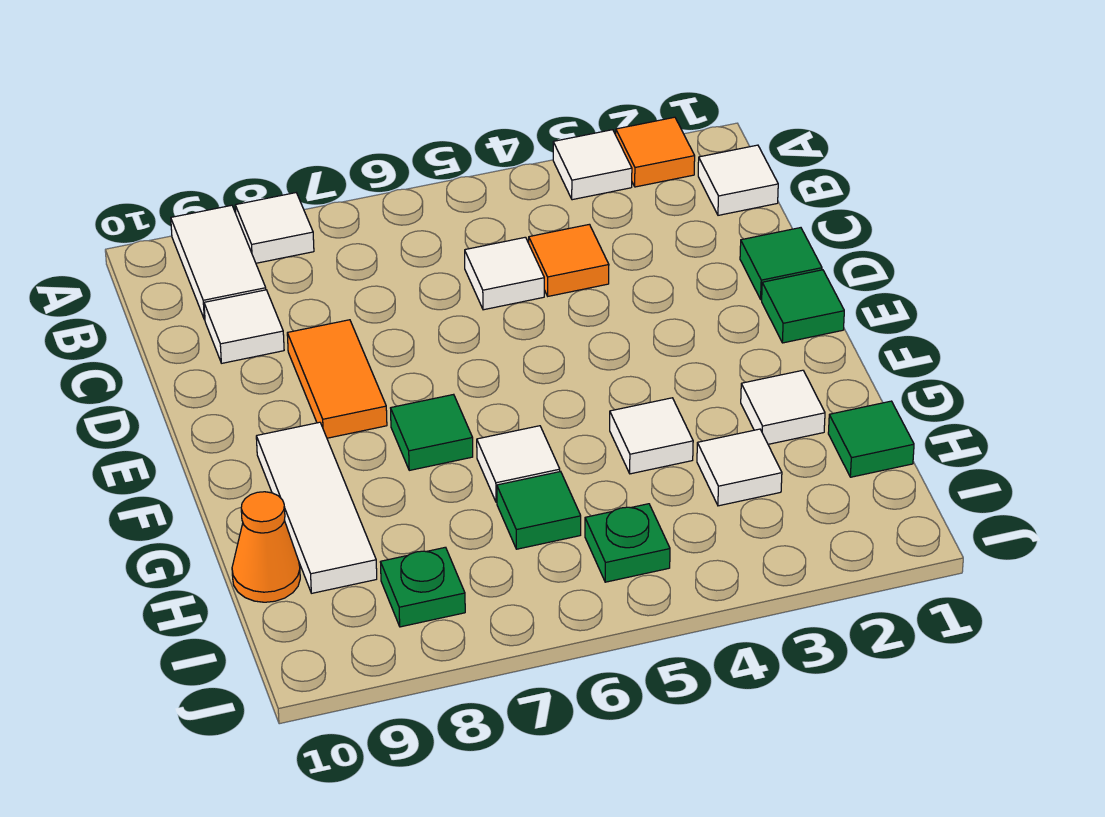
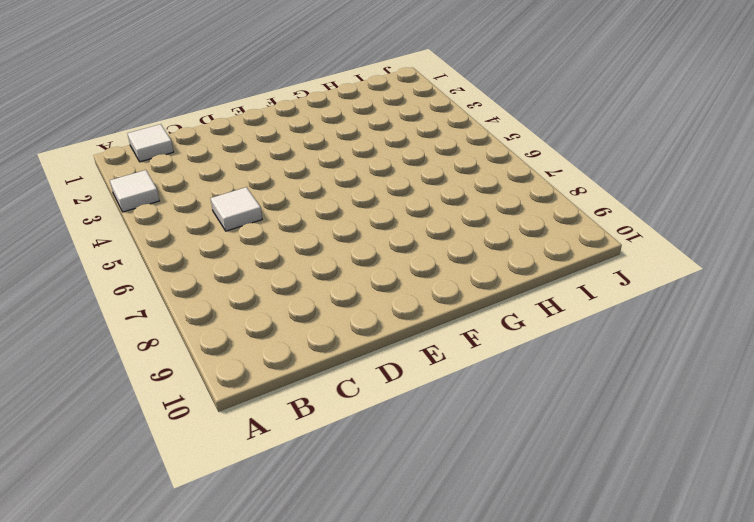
none -> orange tile A2 level 1
none -> white tile A8 level 1
none -> white tile A9:B9 level 1

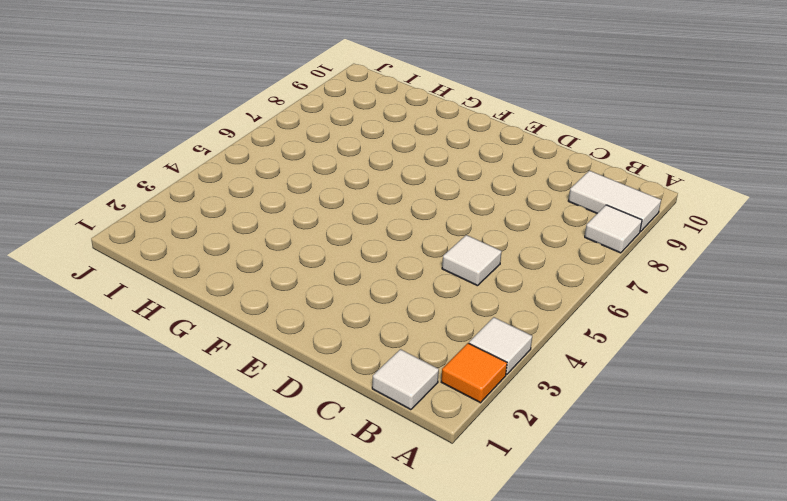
none -> orange tile C4 level 1
none -> white tile C9 level 1
none -> green tile D1 level 1

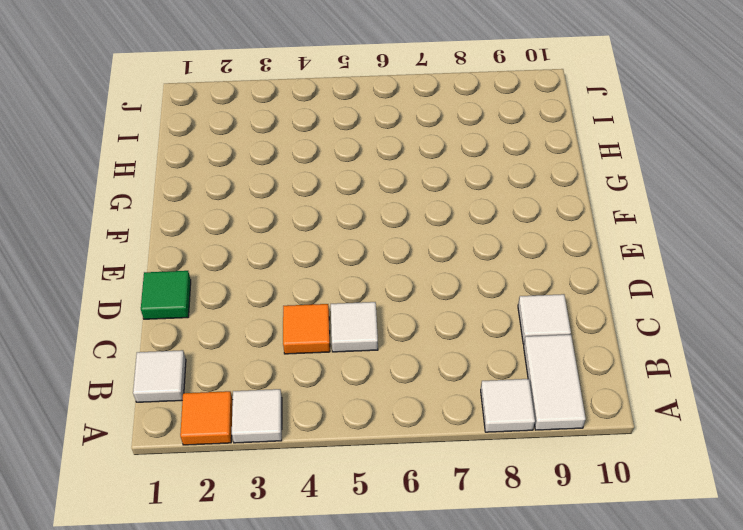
none -> orange tile D8:E8 level 1
none -> green tile E1 level 1
none -> green tile F7 level 1

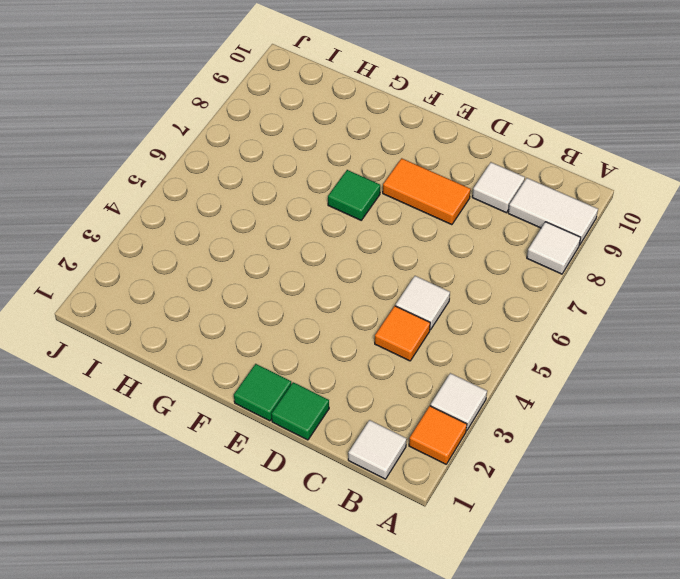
none -> white tile F9:H9 level 1
none -> white tile G2 level 1
none -> white tile G4 level 1

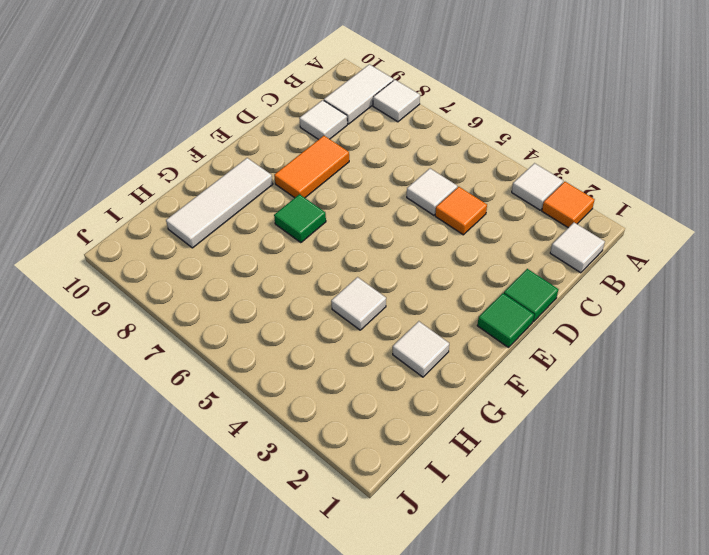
none -> white tile G6 level 1
none -> green tile H1 level 1
none -> white tile H3 level 1

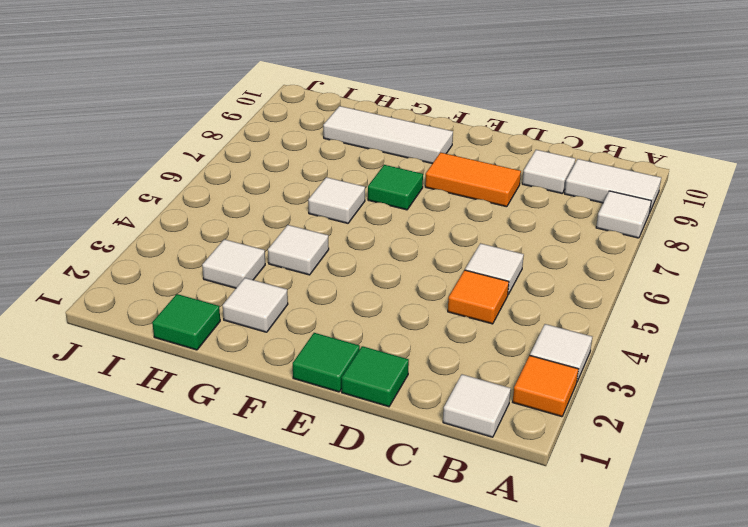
none -> green tile H6 level 1
none -> orange cone H10 level 1
none -> green plate I5 level 1

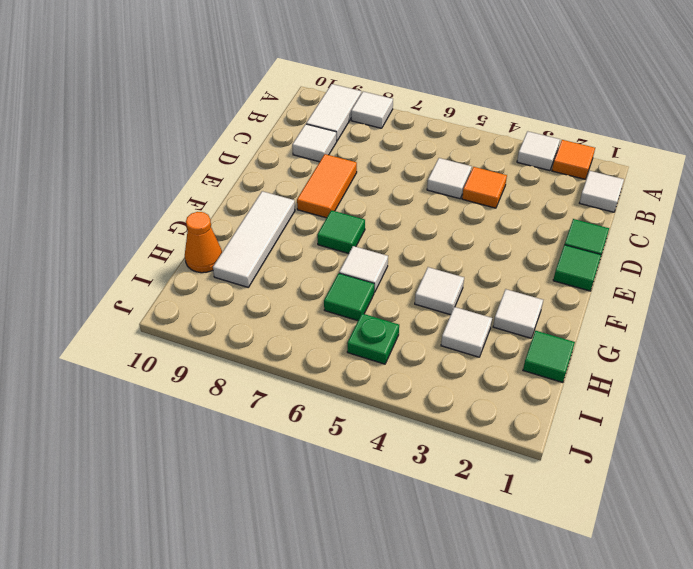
none -> green plate I8 level 1

